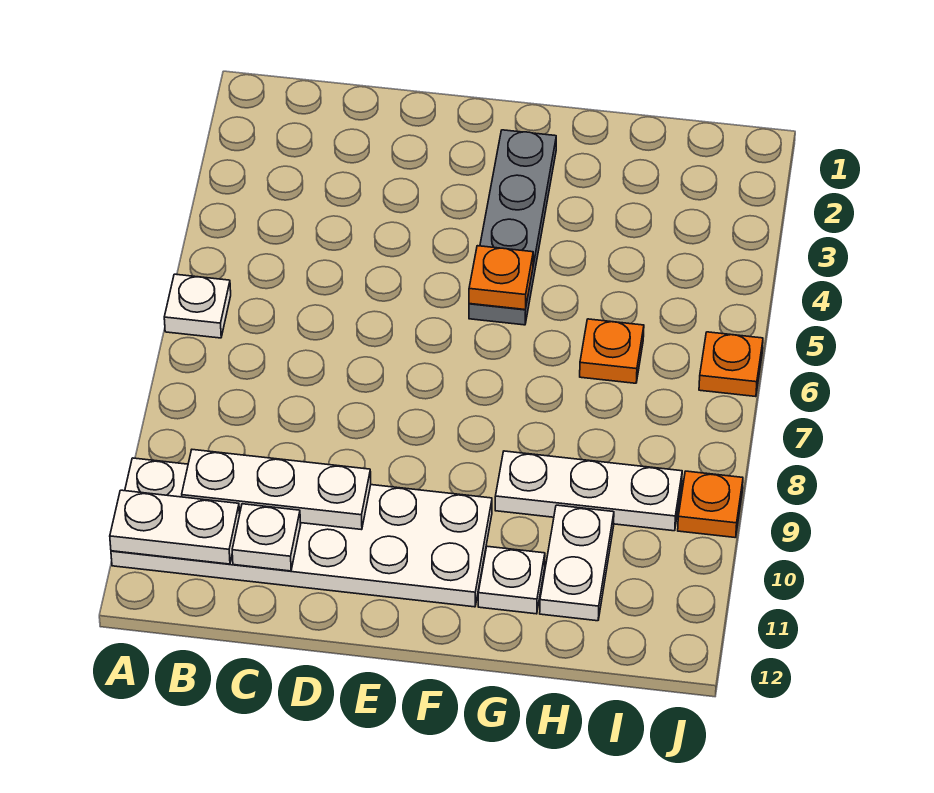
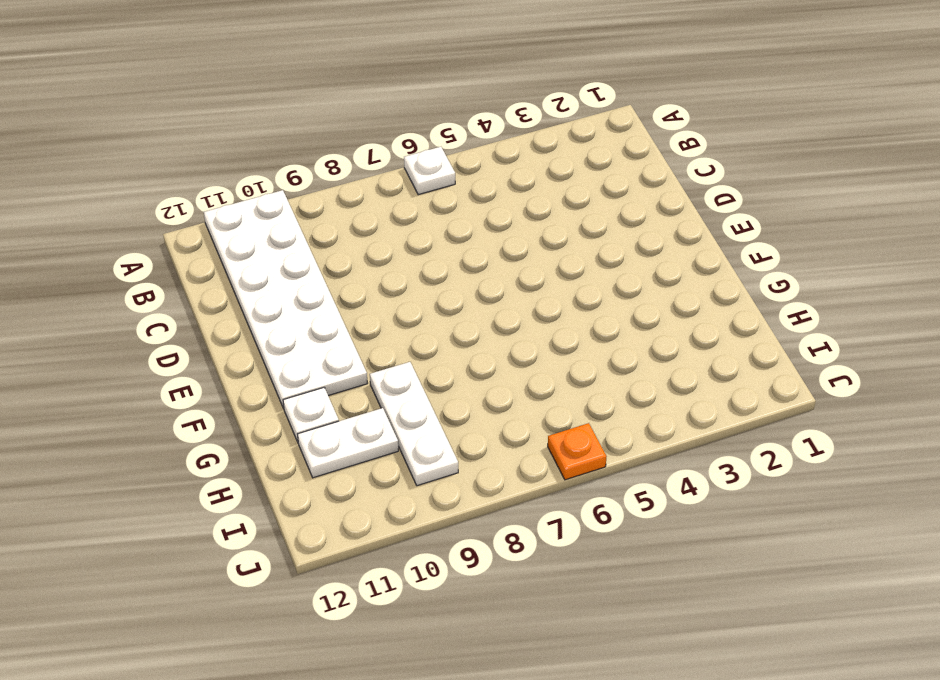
none -> grey plate F2:F5 level 1
none -> orange plate H6 level 1
none -> orange plate J9 level 1

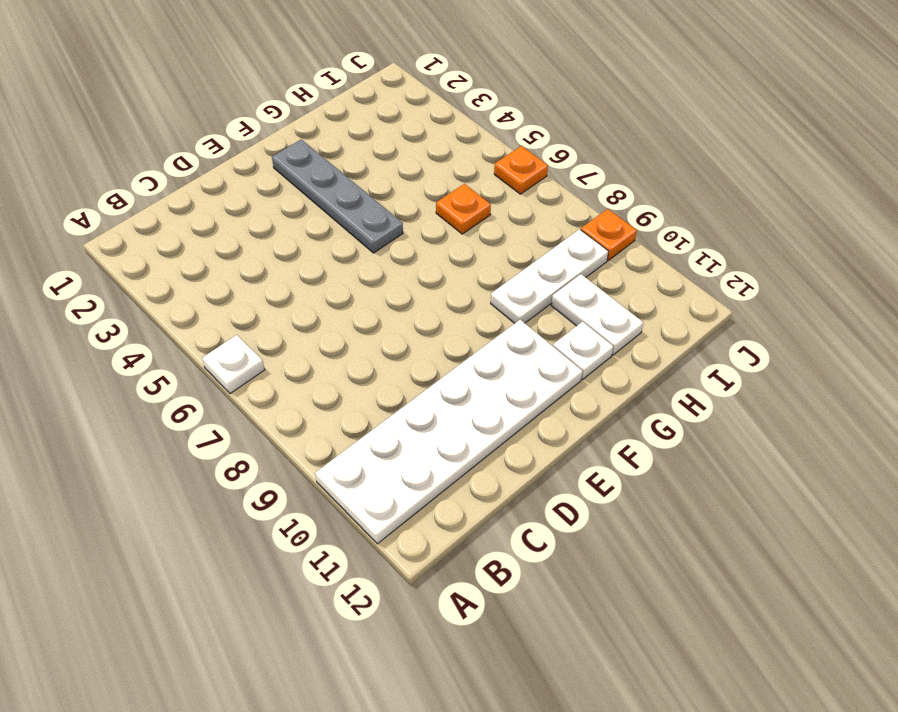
none -> white plate A11:B11 level 2
none -> white plate B10:D10 level 2
none -> white plate C11 level 2

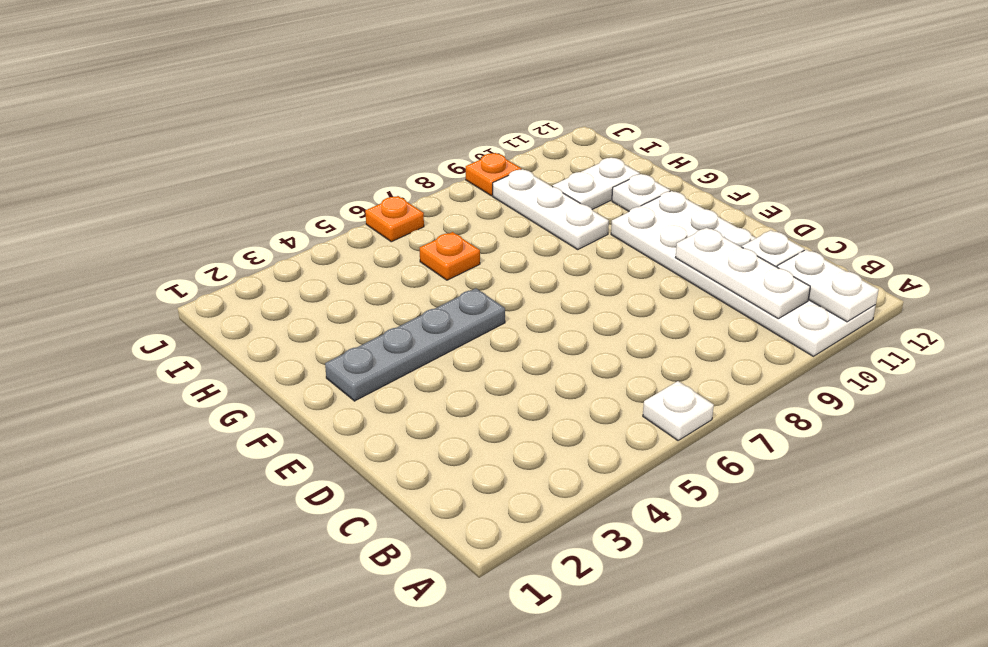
none -> orange plate F5 level 2

